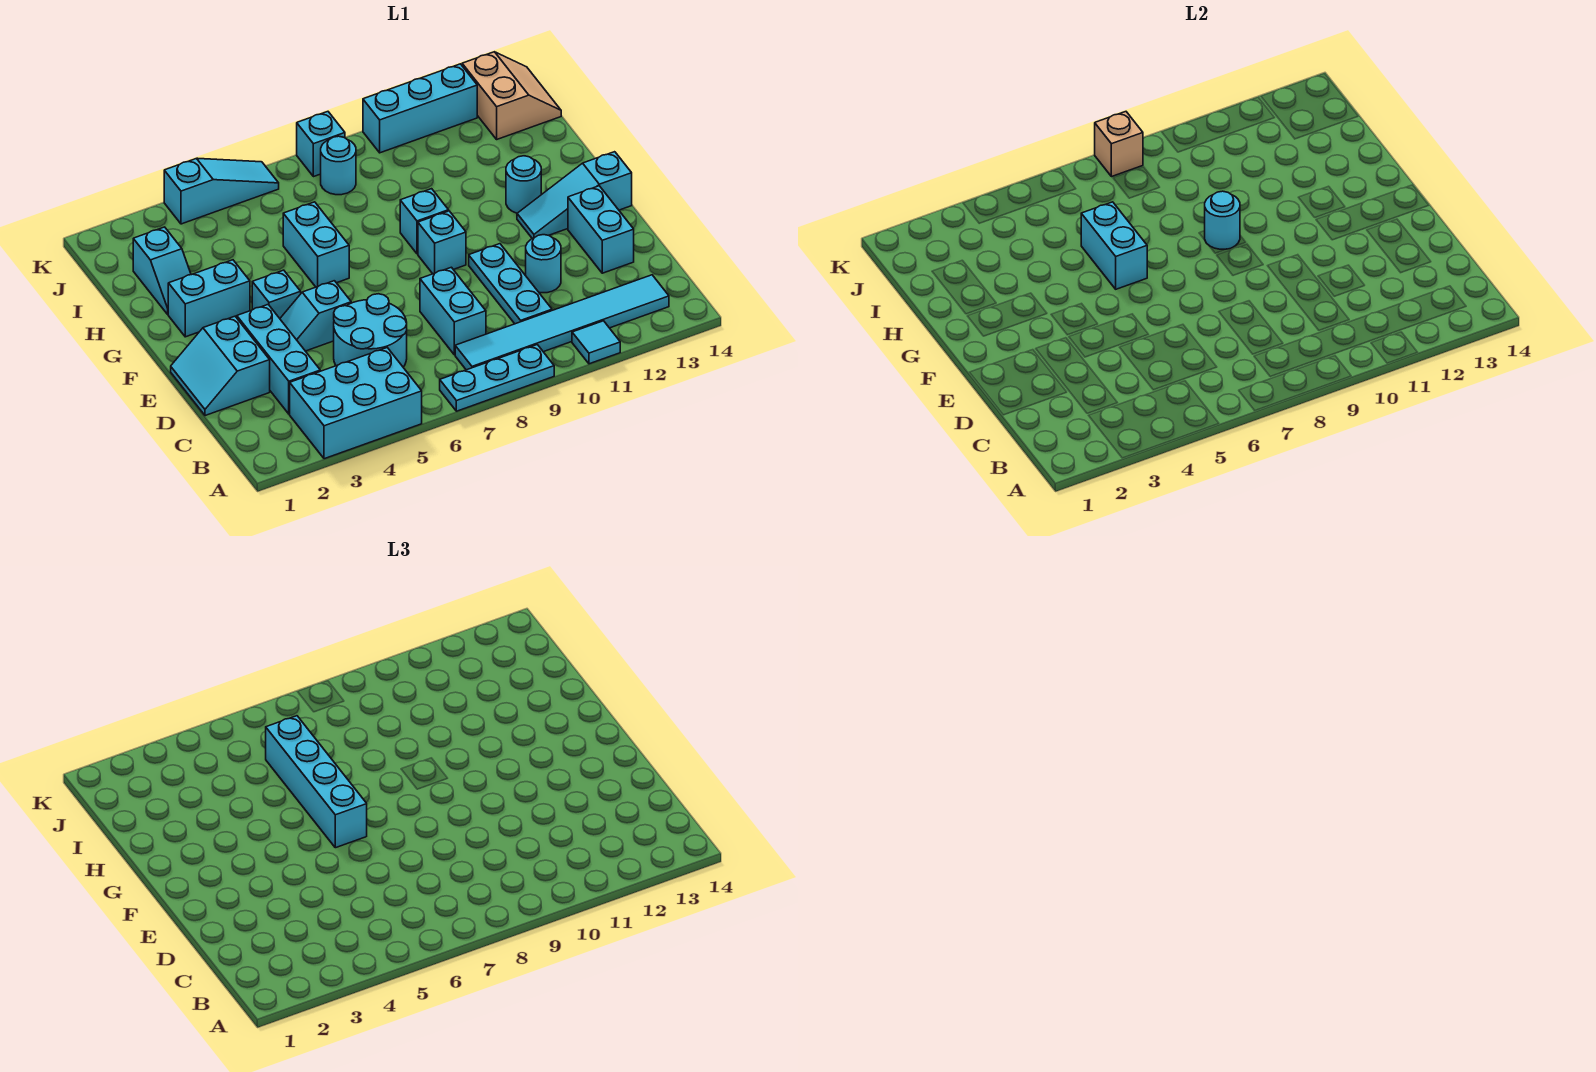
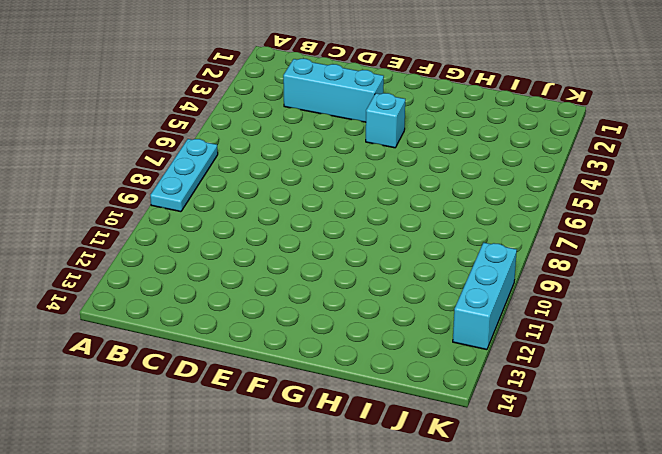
none -> cyan brick A3:B5 level 1
none -> cyan tile A11 level 1
none -> cyan tile B8:B13 level 1

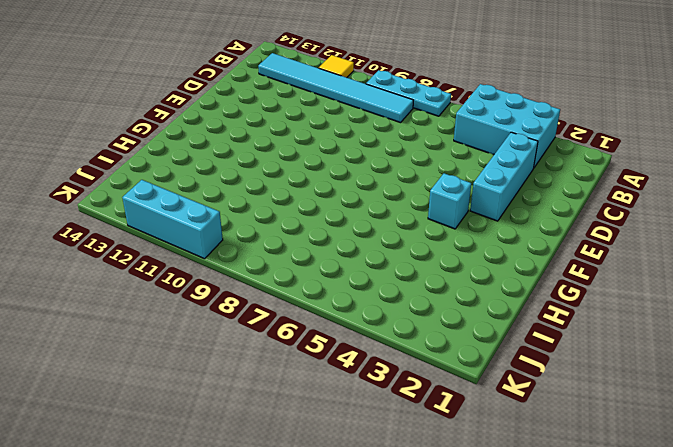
yellow tile A11 level 1 -> cyan tile A11 level 1
none -> cyan round brick C5:D6 level 1
none -> cyan brick C8:D8 level 1
none -> cyan plate C10:E10 level 1

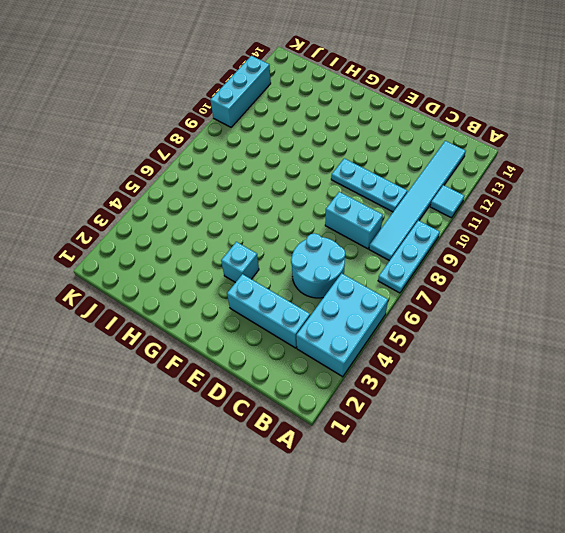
none -> cyan slope D1:E2 level 1 top 2
none -> cyan round brick D11 level 1
none -> cyan brick D13:E13 level 1

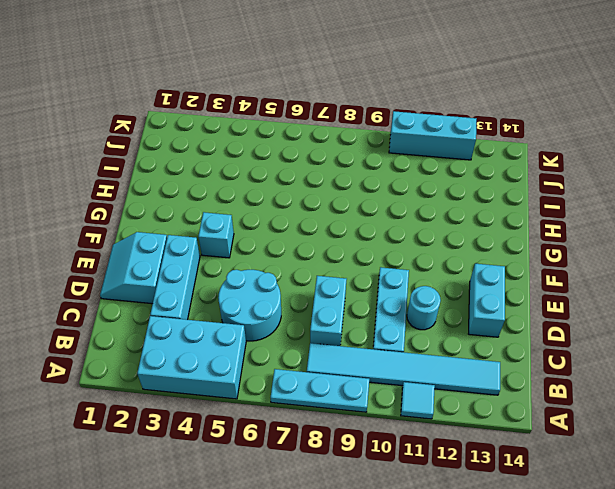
none -> cyan slope E4:E5 level 1 top 5
none -> cyan brick F9 level 1
none -> cyan slope F12:F14 level 1 top 14

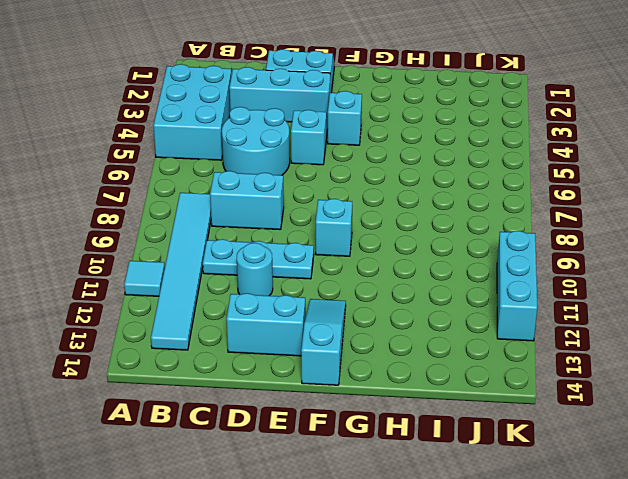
none -> cyan plate A7:A9 level 1
none -> cyan brick G2:G3 level 1
none -> cyan brick G6:H6 level 1

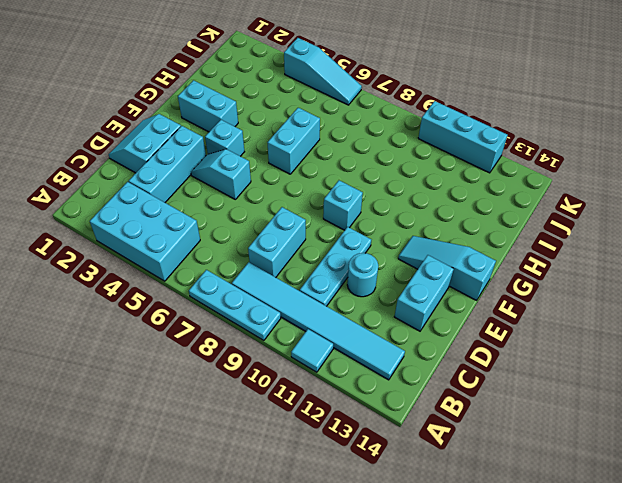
none -> cyan round brick C5:D6 level 1
none -> cyan brick G9 level 1
none -> cyan round brick G12 level 1

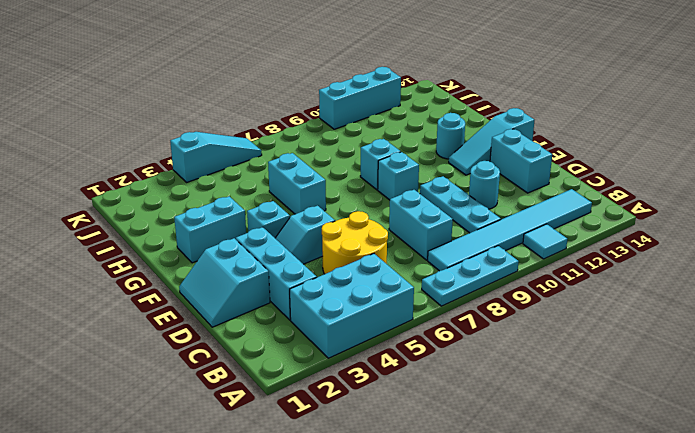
yellow round brick C5:D6 level 1 -> cyan round brick C5:D6 level 1
none -> cyan slope H2:I2 level 1 top I
none -> cyan round brick J8 level 1
none -> tan slope J13:K14 level 1 top 13

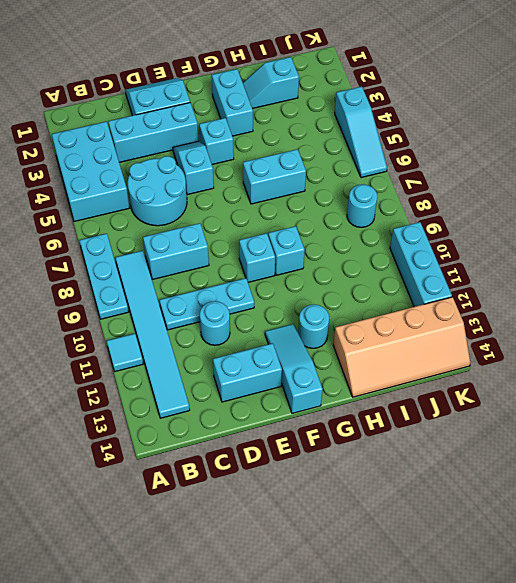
tan slope H13:K14 level 1 top 13 -> tan slope J13:K14 level 1 top 13
none -> cyan brick K8 level 1
none -> cyan brick G6:H6 level 2
none -> cyan round brick G9 level 2

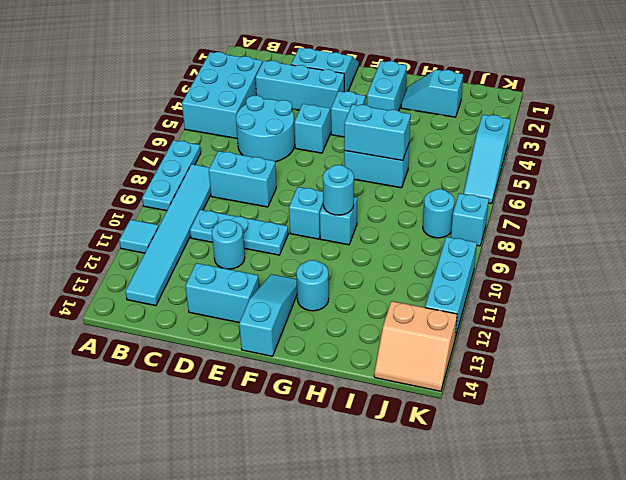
none -> tan brick K8 level 2
none -> cyan brick F6:I6 level 3

